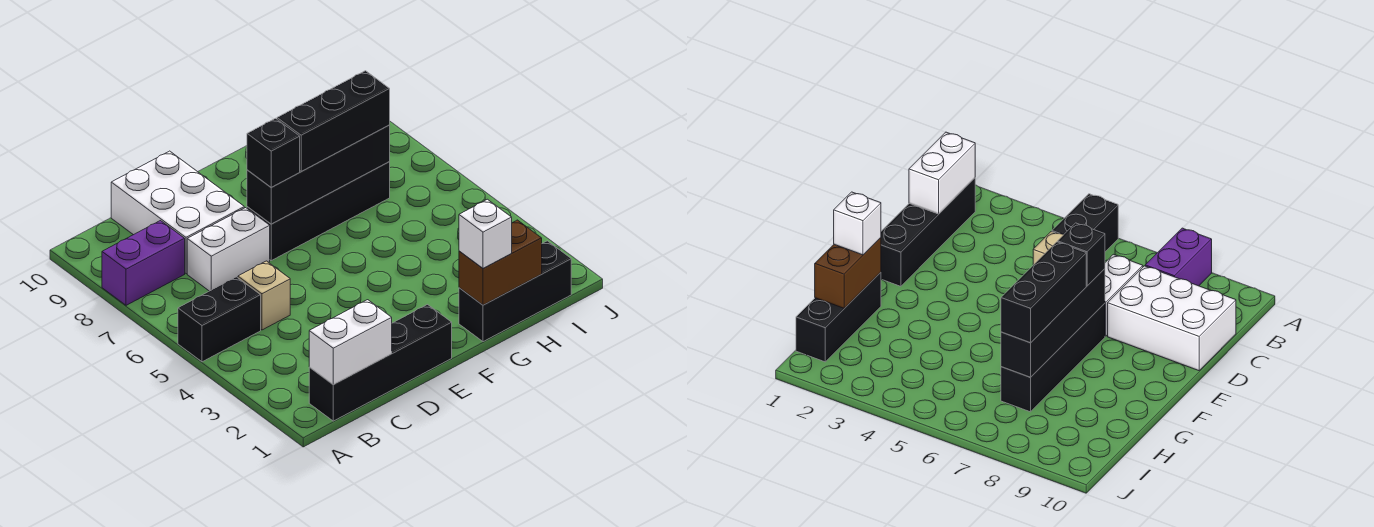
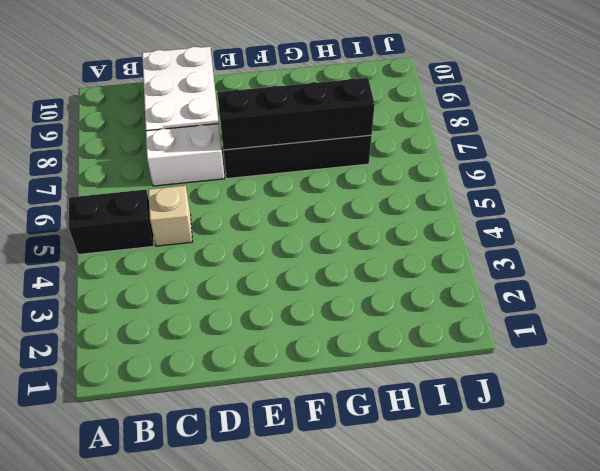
none -> purple brick A8:B8 level 1
none -> black brick B1:E1 level 1
none -> black brick G1:I1 level 1

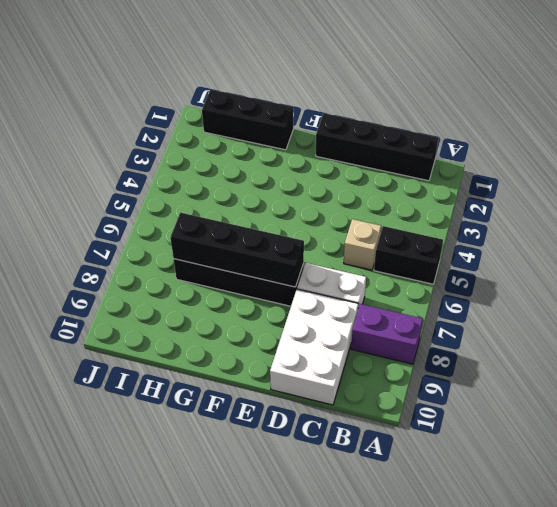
none -> white brick B1:C1 level 2
none -> brown brick G1:H1 level 2
none -> black brick E7 level 3

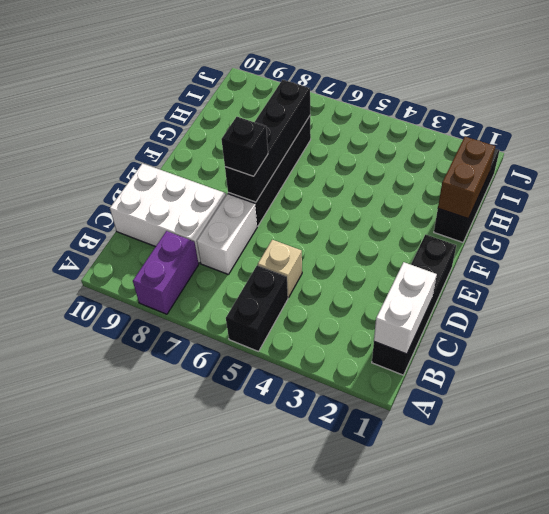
none -> black brick F7:H7 level 3
none -> white brick G1 level 3

